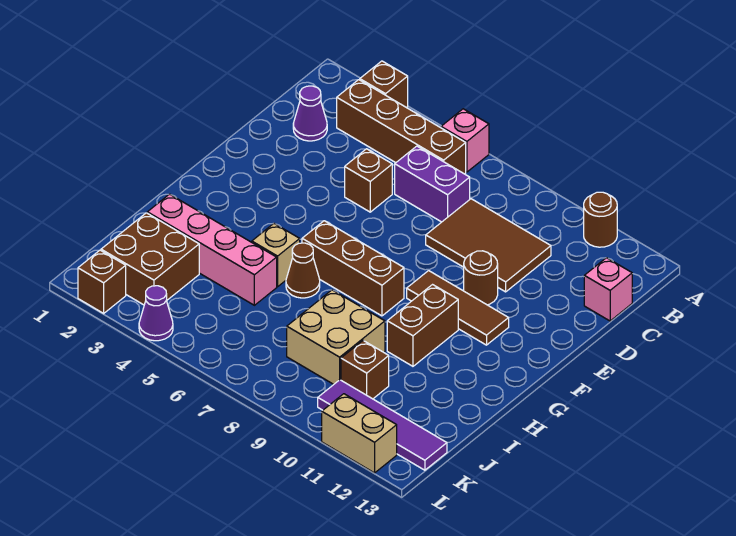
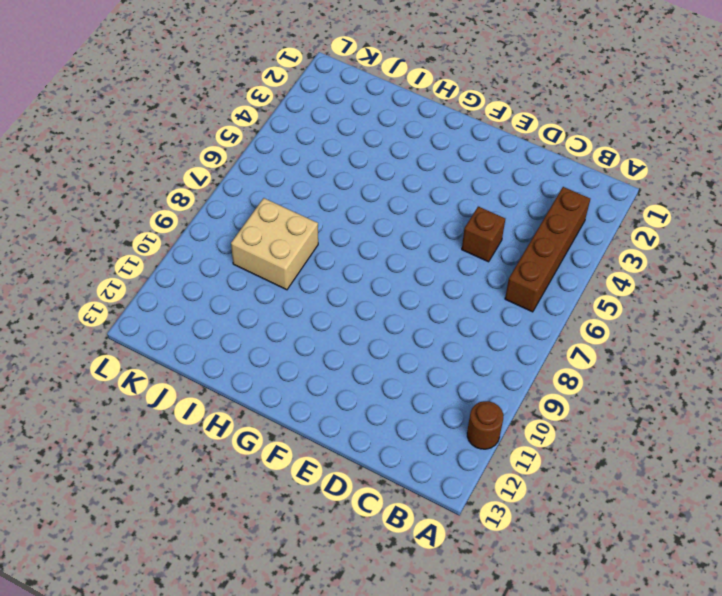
none -> brown brick A3 level 1
none -> pink brick A6 level 1
none -> purple cone C2 level 1

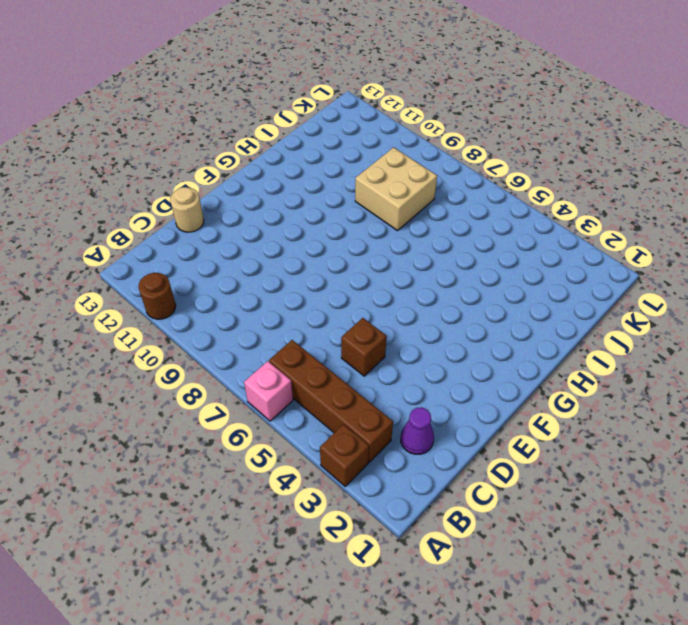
tan round brick D13 level 1 -> none
none -> purple brick C6:C7 level 1
none -> brown tile C8:D10 level 1
none -> pink brick C13 level 1

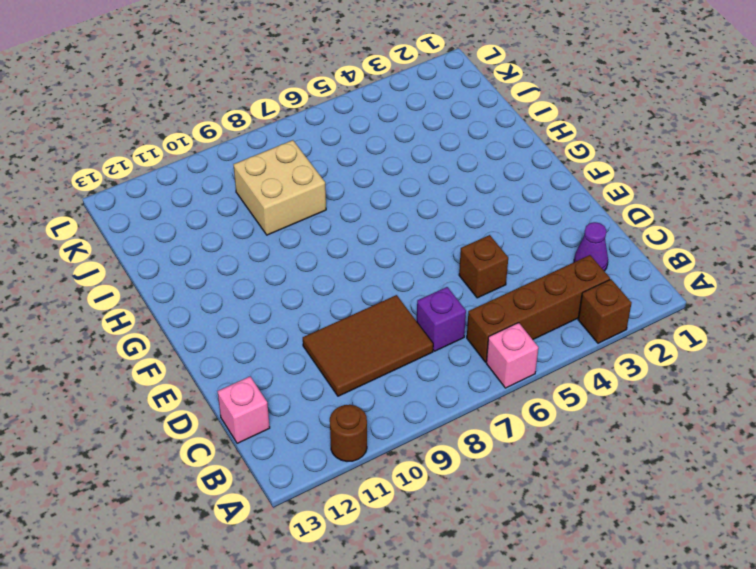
purple brick C7 level 1 -> purple brick C6:C7 level 1
none -> brown round brick E10 level 1
none -> brown tile F9:F11 level 1
none -> brown brick G6:G8 level 1

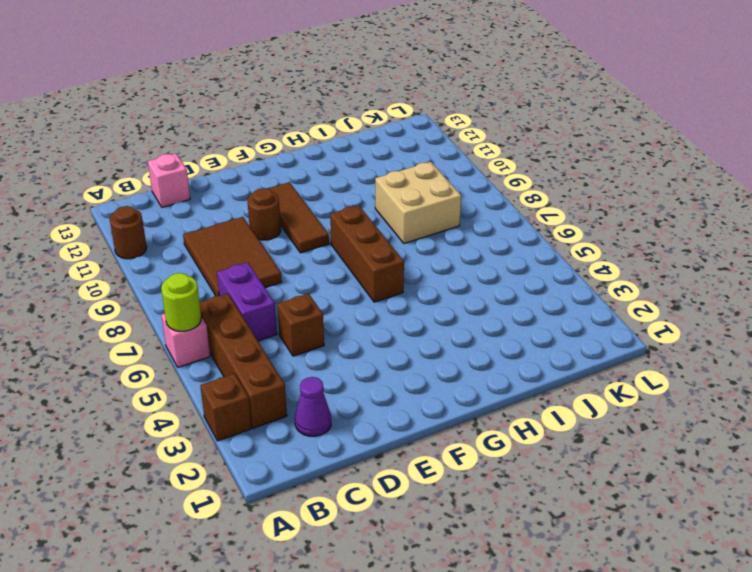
lime round brick A6 level 2 -> none
none -> brown brick G10:H10 level 1
none -> tan brick H5 level 1
none -> brown cone H6 level 1

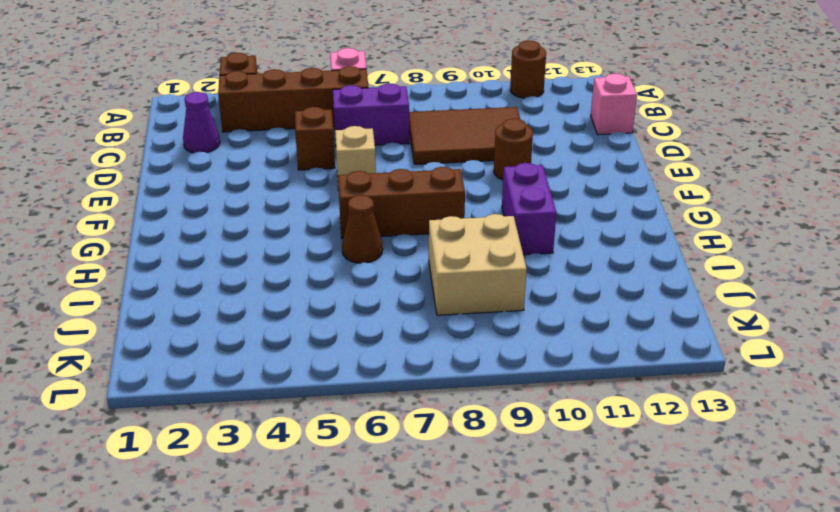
tan brick E6 level 1 -> tan brick H5 level 1
purple brick G10:H10 level 1 -> brown brick G10:H10 level 1
none -> brown tile F9:F11 level 1
none -> pink brick I2:I5 level 1
none -> brown brick J2:K3 level 1

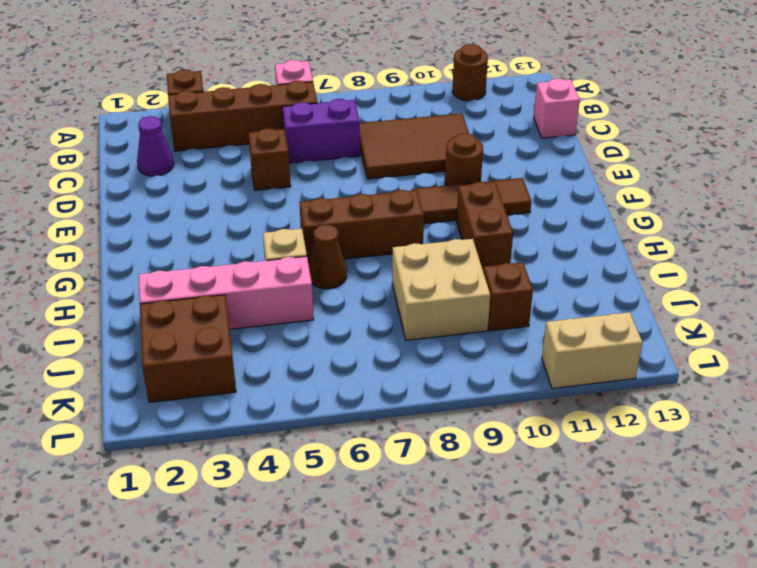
none -> purple tile K10:K13 level 1
none -> brown brick L2 level 1
none -> purple cone L4 level 1

